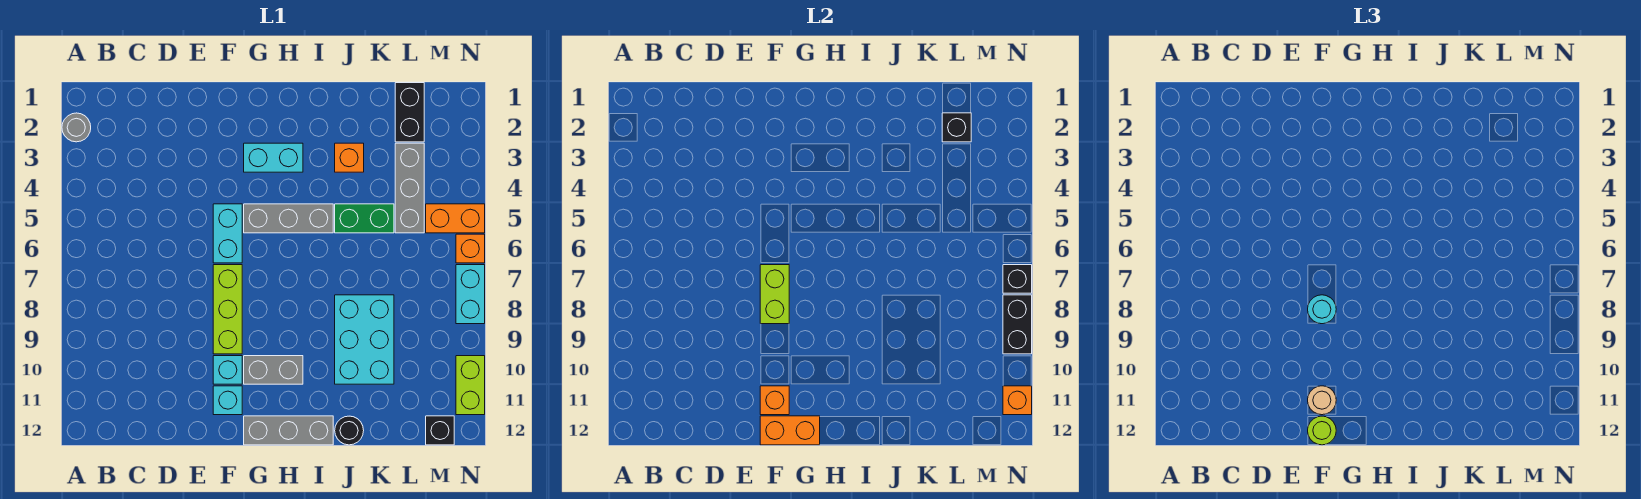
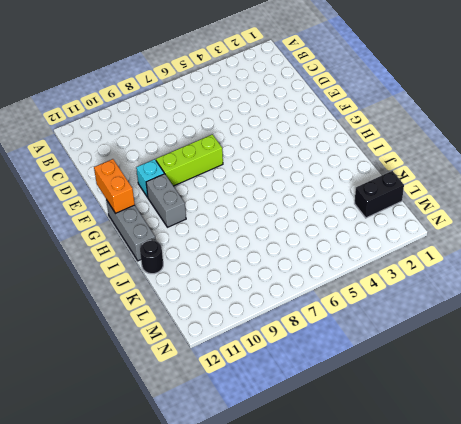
none -> grey round brick A2 level 1
none -> cyan brick F5:F6 level 1
none -> cyan brick F11 level 1
none -> cyan brick G3:H3 level 1

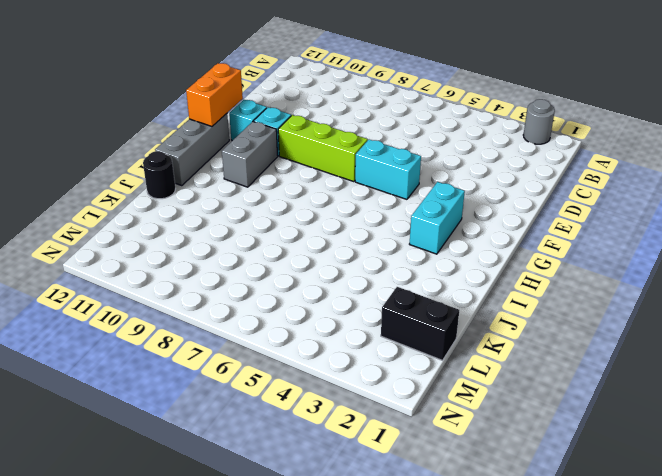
none -> grey brick G5:I5 level 1
none -> orange brick J3 level 1
none -> green brick J5:K5 level 1
none -> cyan brick J8:K10 level 1

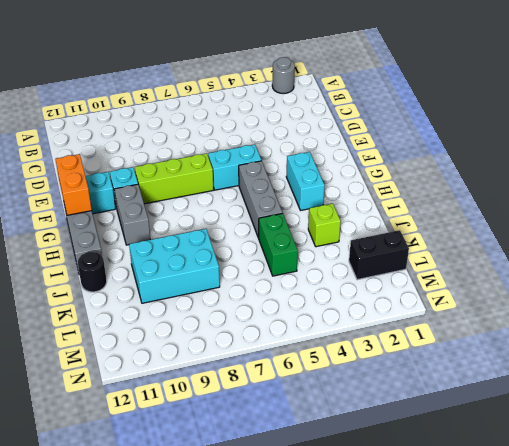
lime brick J3 level 1 -> orange brick J3 level 1
none -> grey brick L3:L5 level 1
none -> orange brick M5:N5 level 1
none -> black brick M12 level 1
none -> orange brick N6 level 1

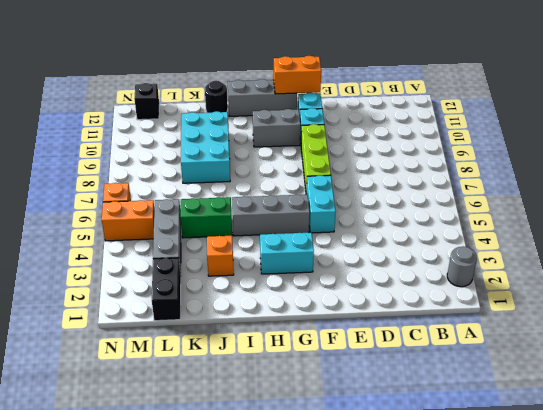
none -> cyan brick N7:N8 level 1
none -> lime brick N10:N11 level 1
none -> lime brick F7:F8 level 2
none -> orange brick F11 level 2

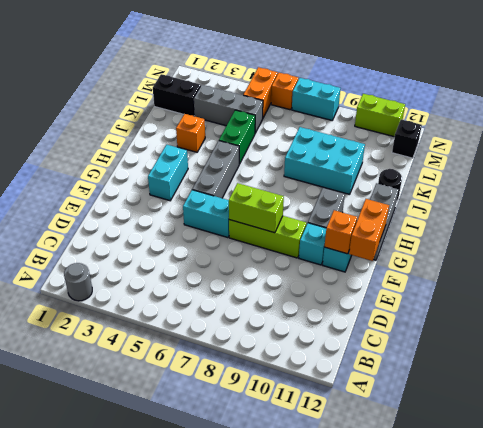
none -> black brick L2 level 2
none -> black brick N7 level 2
none -> black brick N8:N9 level 2
none -> orange brick N11 level 2

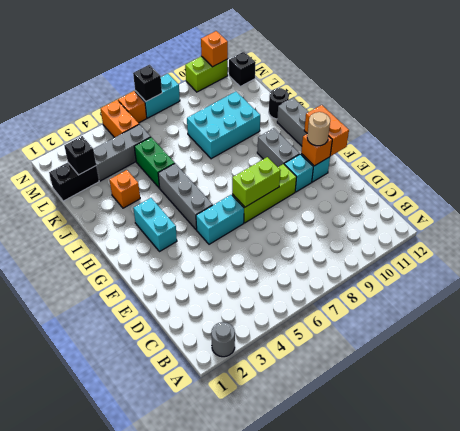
none -> black brick N8:N9 level 2
none -> cyan round brick F8 level 3
none -> lime round brick F12 level 3

